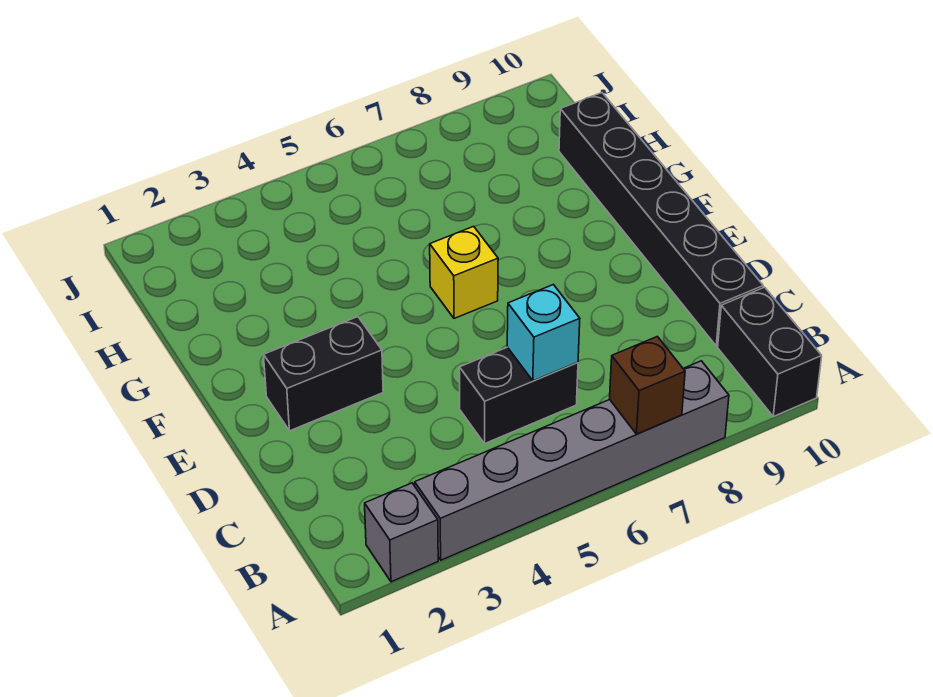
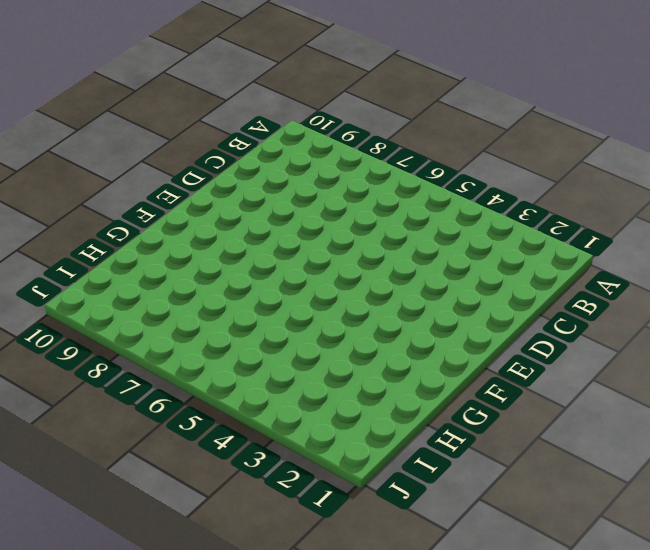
none -> grey brick A2 level 1
none -> grey brick A3:A8 level 1

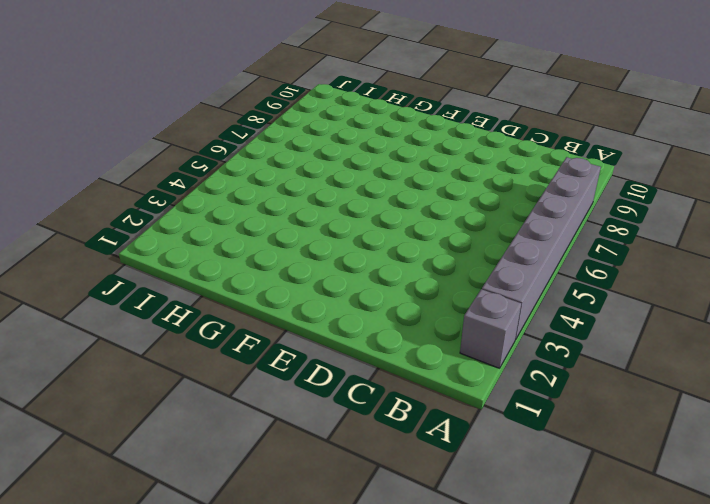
none -> black brick A10:B10 level 1
none -> black brick C5:C6 level 1

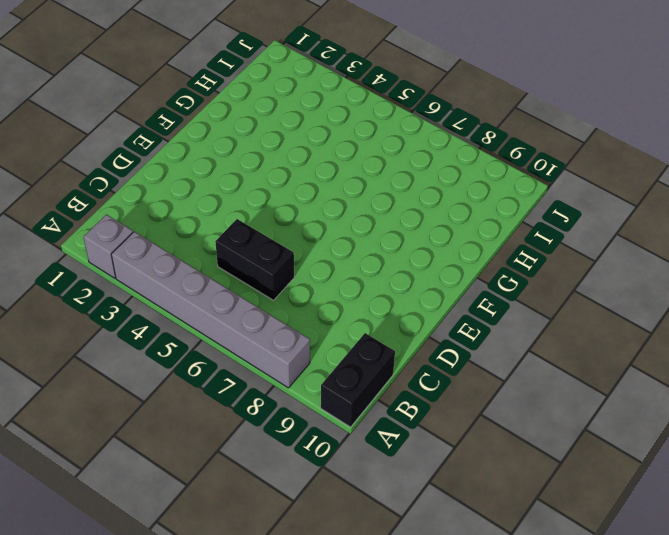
none -> black brick C10:H10 level 1
none -> black brick E2:E3 level 1

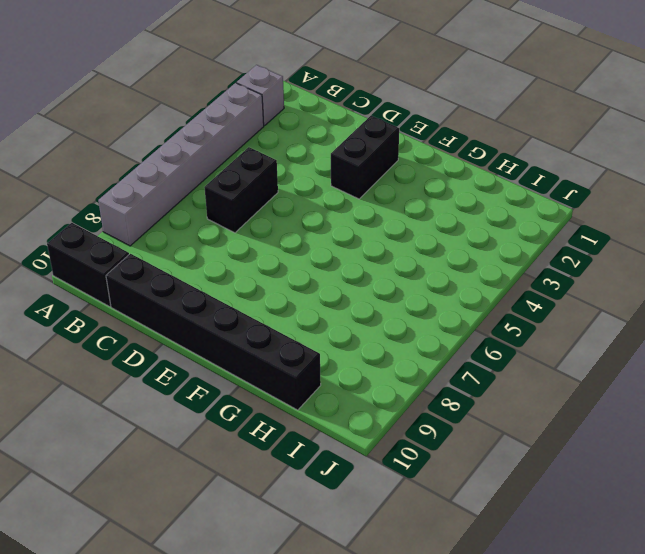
none -> yellow brick F6 level 1
none -> brown brick A7 level 2

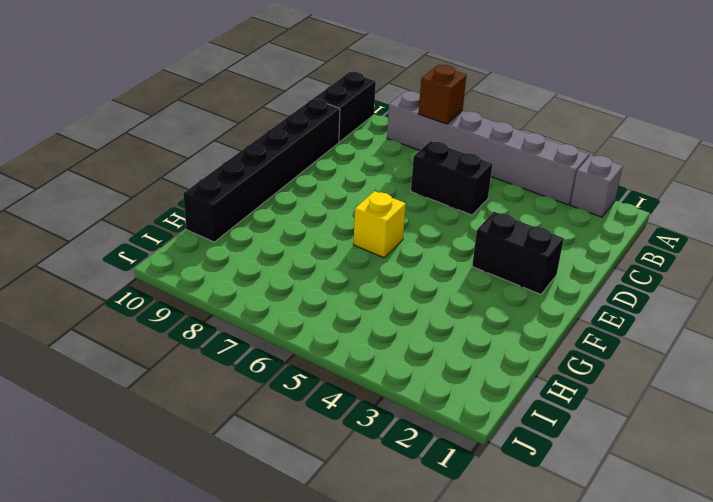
none -> cyan brick C6 level 2

